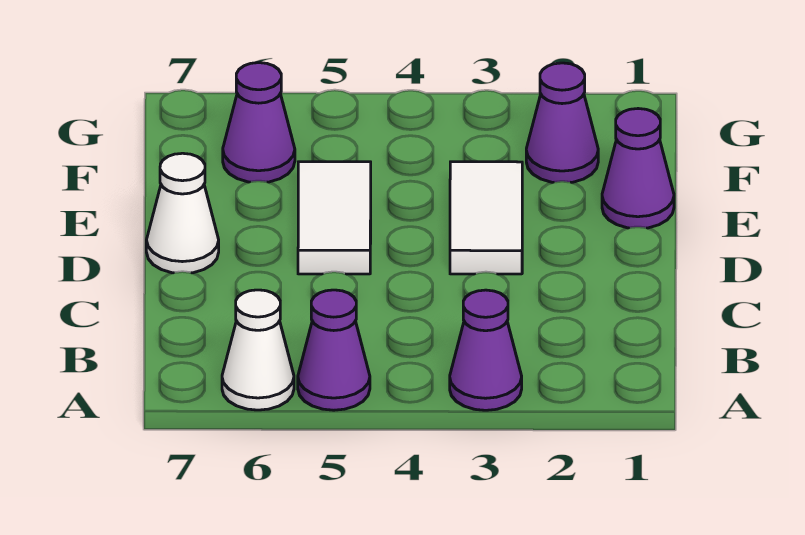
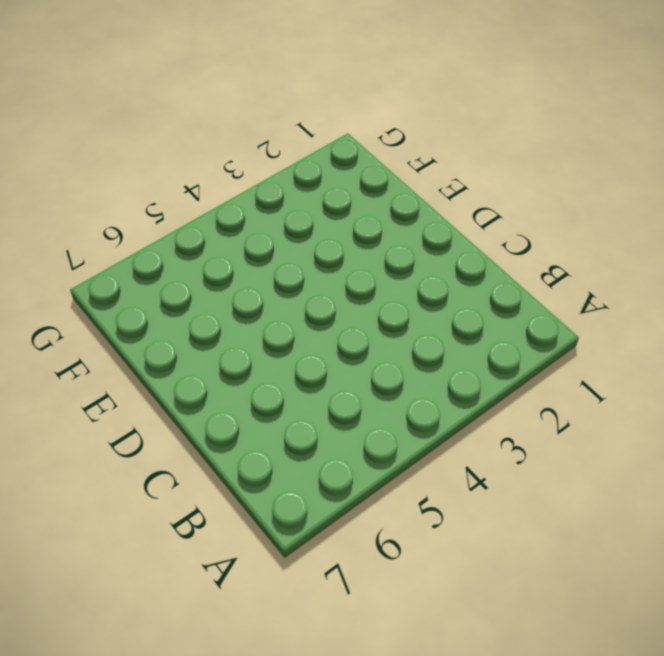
none -> purple cone A3 level 1
none -> purple cone A5 level 1

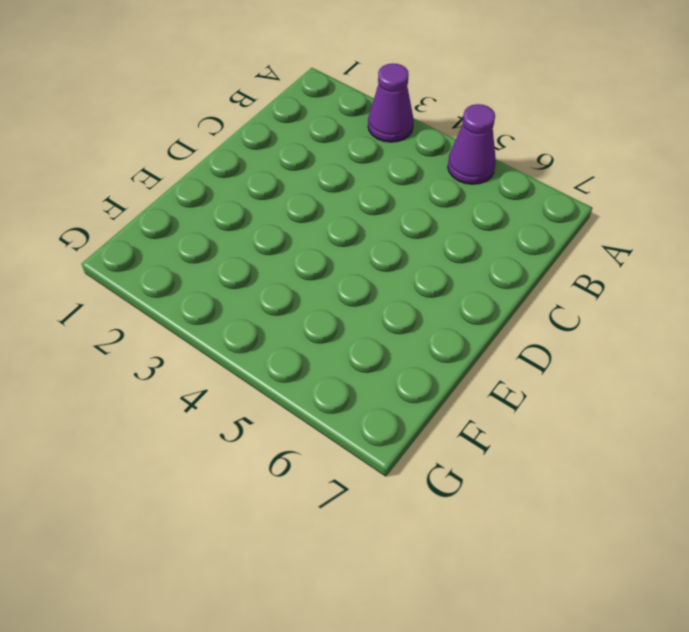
none -> white cone A6 level 1
none -> white tile D3:E3 level 1

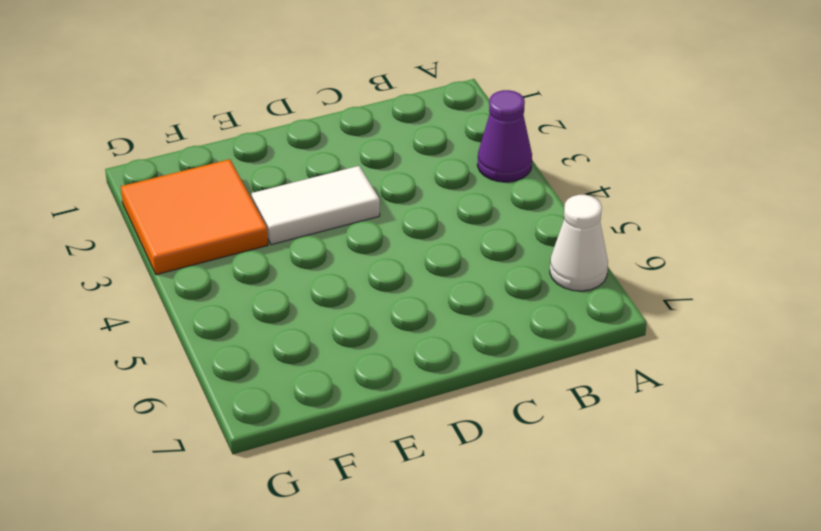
orange tile F2:G3 level 1 -> purple cone F2 level 1
none -> purple cone A5 level 1
none -> white tile D5:E5 level 1

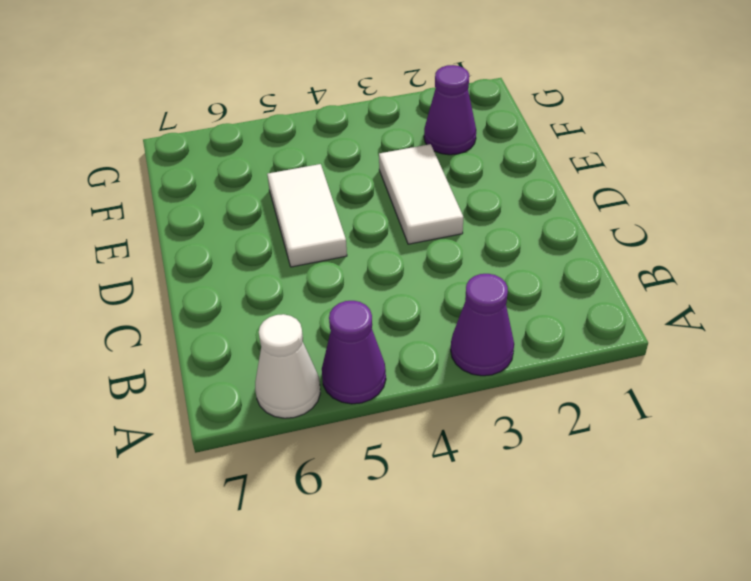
none -> white cone D7 level 1
none -> purple cone E1 level 1

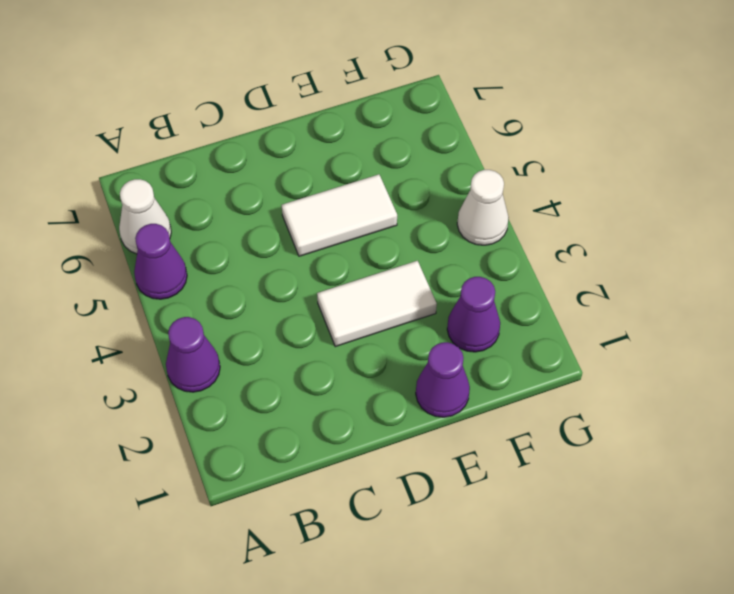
white cone G4 level 1 -> white cone D7 level 1
none -> purple cone F6 level 1

